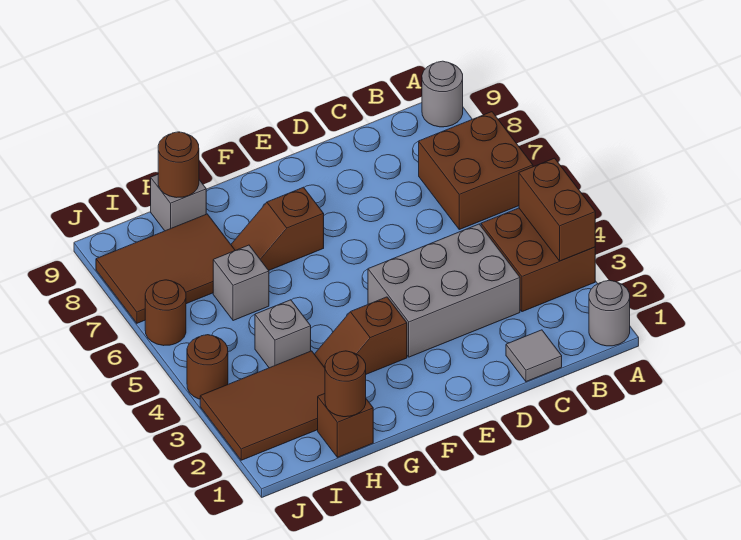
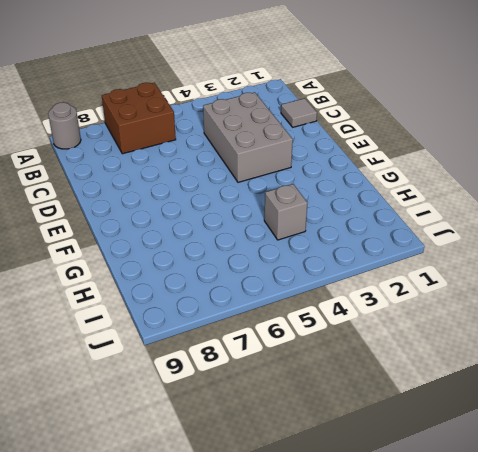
none -> grey round brick A1 level 1
none -> brown brick A3:B4 level 1
none -> brown slope F3:G3 level 1 top F

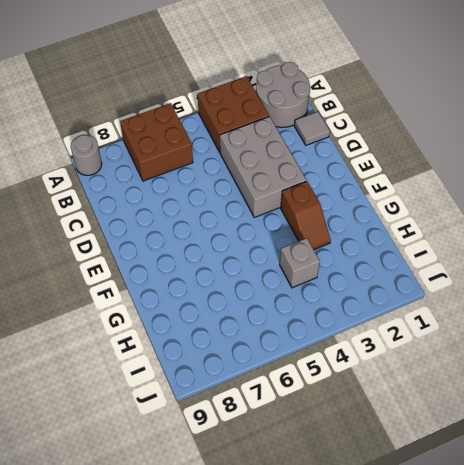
grey round brick A1:B2 level 1 -> grey round brick A1 level 1
none -> brown slope F7:G7 level 1 top F
none -> brown brick H1 level 1
none -> brown tile H2:J3 level 1

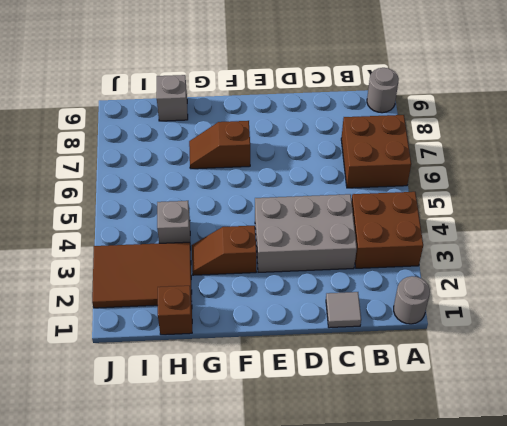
none -> grey brick H6 level 1
none -> brown tile H7:J8 level 1
none -> brown round brick J4 level 1

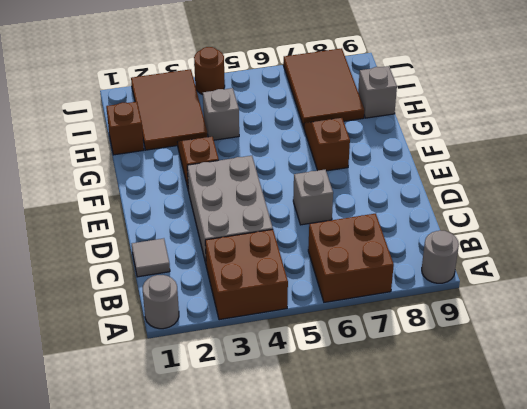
grey brick D6 level 1 -> grey brick H6 level 1
none -> brown round brick J6 level 1
none -> brown brick A3:A4 level 2
none -> brown round brick H1 level 2

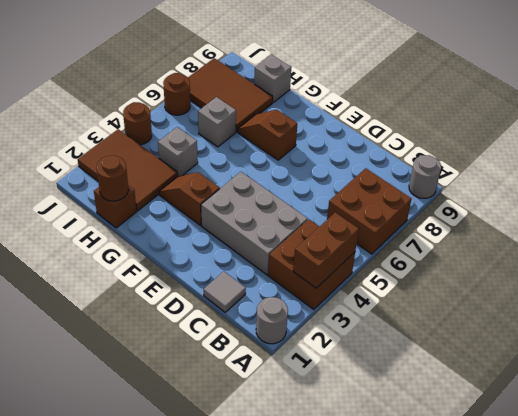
none -> brown round brick H9 level 2

